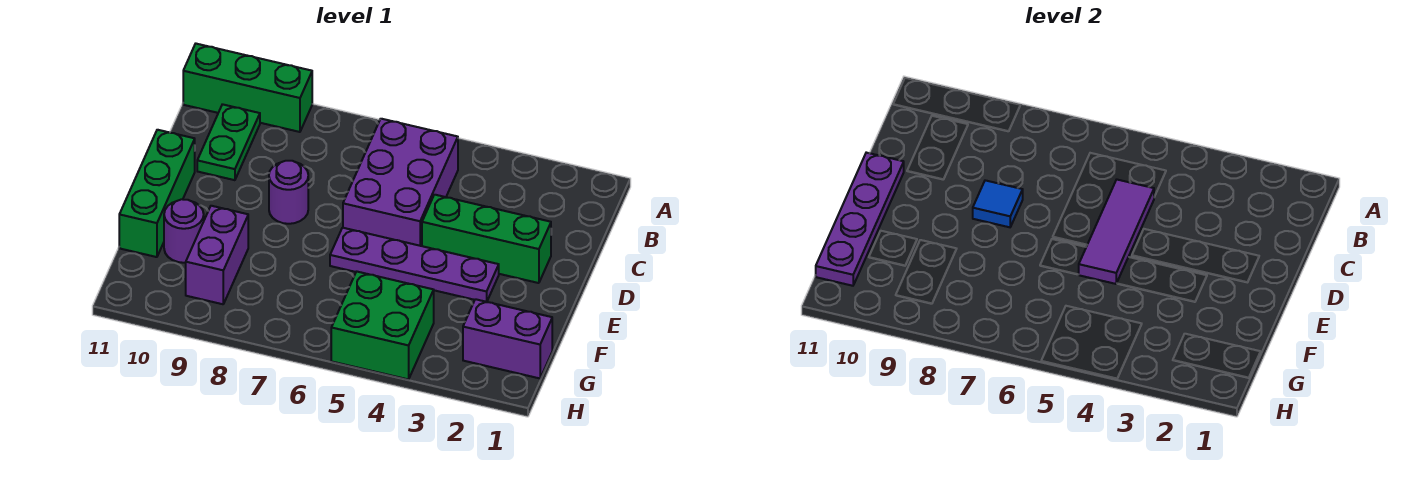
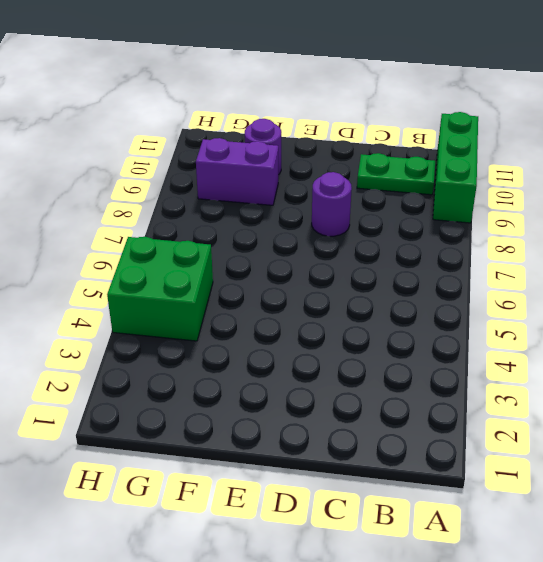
none -> purple brick B5:D6 level 1
none -> green brick D2:D4 level 1
none -> green brick D11:F11 level 1

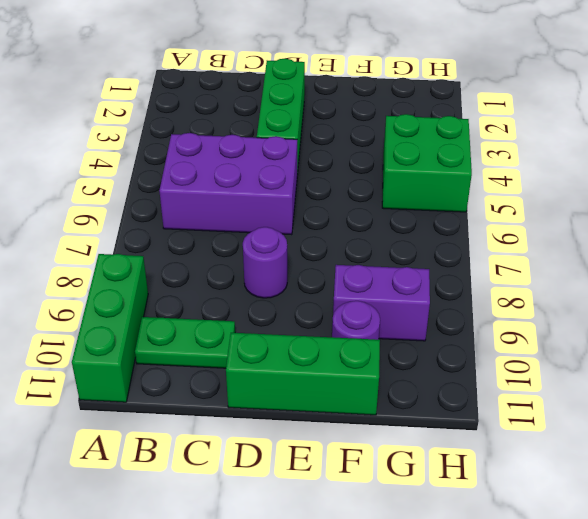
none -> purple plate E3:E6 level 1
none -> purple brick G1:G2 level 1
none -> purple tile C5:E5 level 2

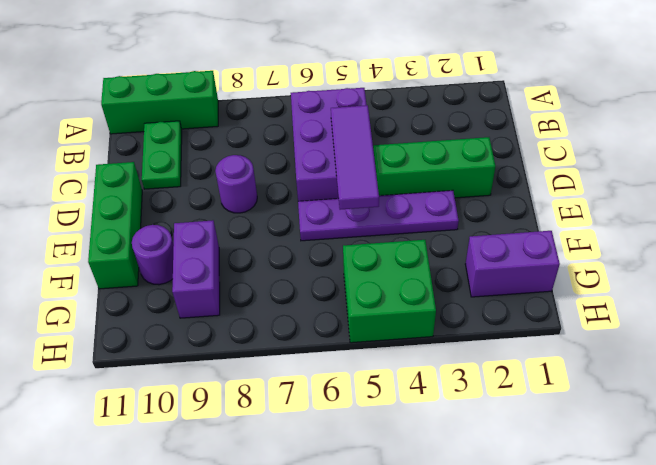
none -> blue tile D8 level 2
none -> purple plate D11:G11 level 2

